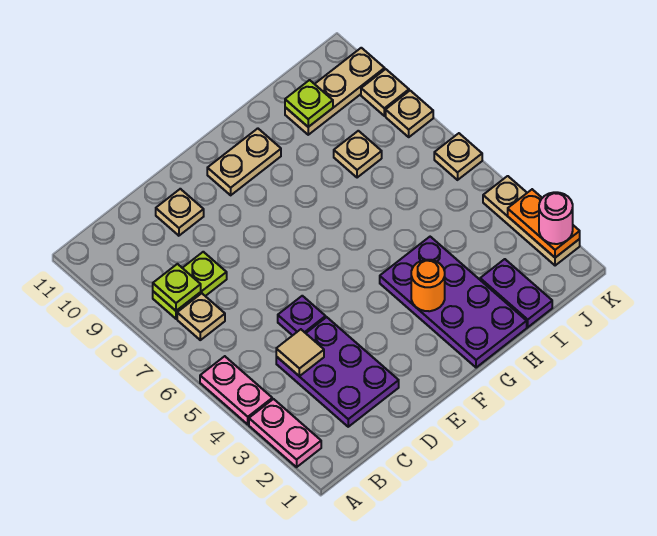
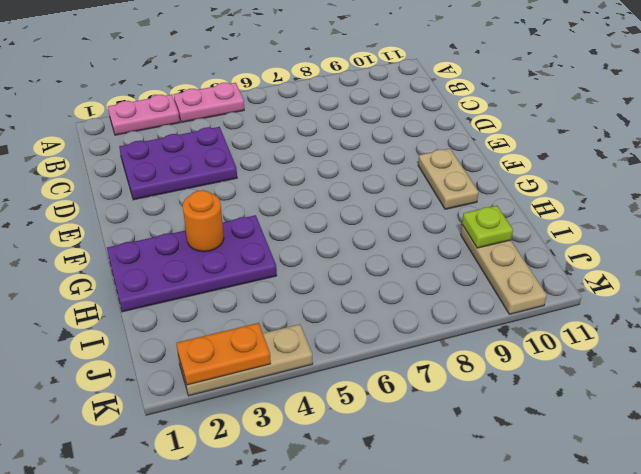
none -> tan plate B7 level 1
none -> lime plate B8:C8 level 1
none -> purple plate D5 level 1

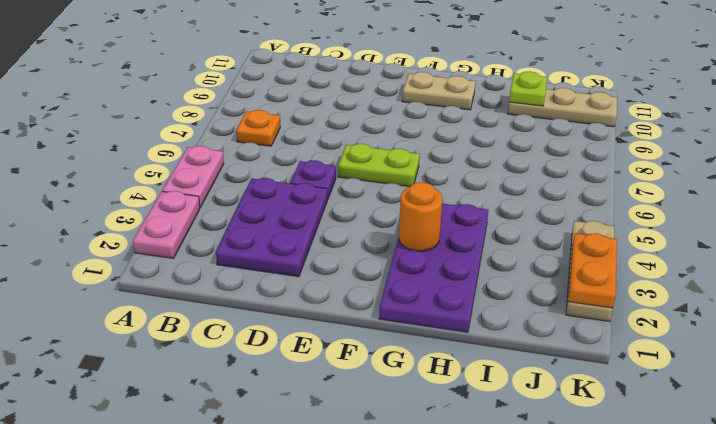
orange plate B7 level 1 -> tan plate B7 level 1
lime plate E6:F6 level 1 -> lime plate B8:C8 level 1
none -> tan plate D10 level 1
none -> purple plate I1:I2 level 1
none -> tan plate I8 level 1

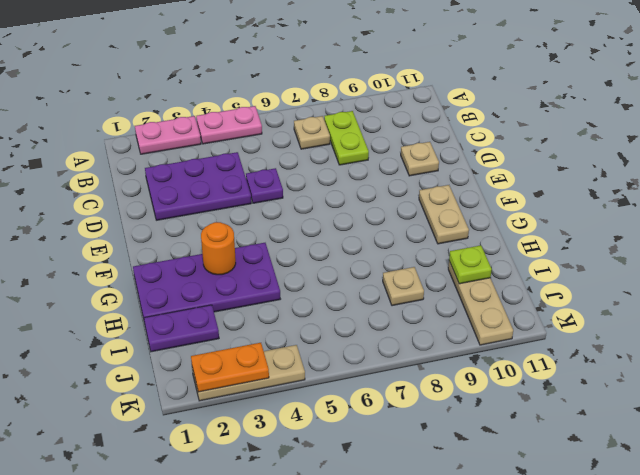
none -> tan plate K6 level 1
none -> tan plate K8 level 1
none -> tan plate K9 level 1

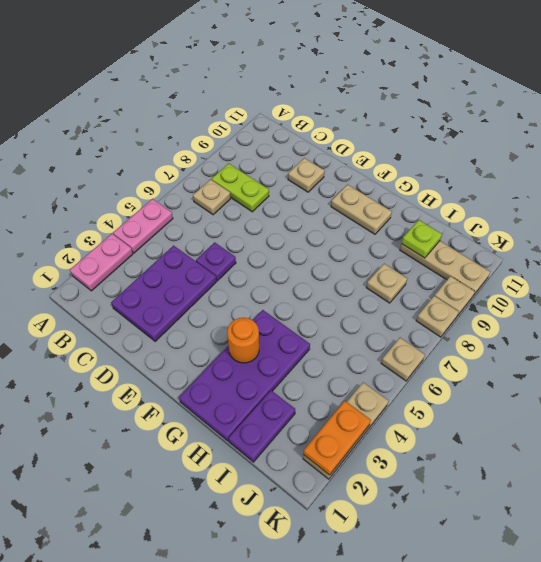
none -> lime plate B8 level 2
none -> tan tile C4 level 2
none -> pink round brick K2 level 3

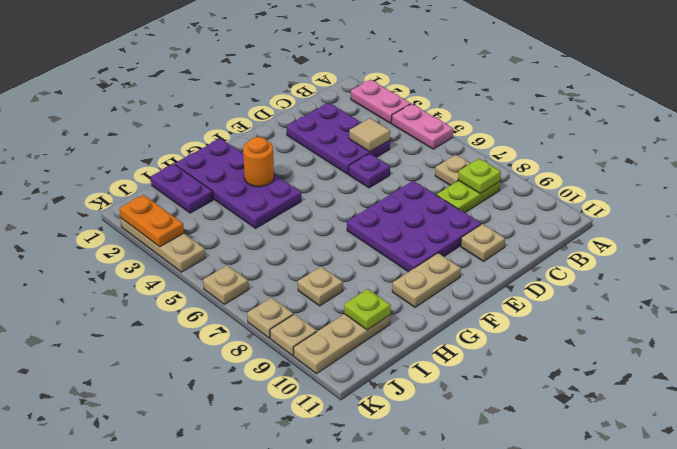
purple plate D7:F9 level 1 -> none
none -> pink round brick K2 level 3

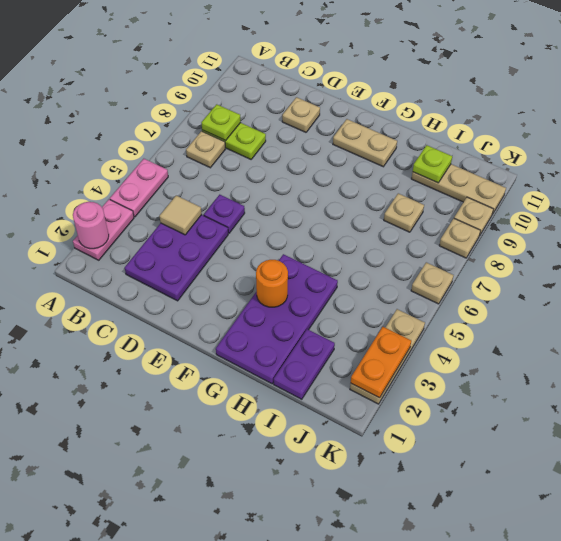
pink round brick A2 level 2 -> pink round brick K2 level 3

